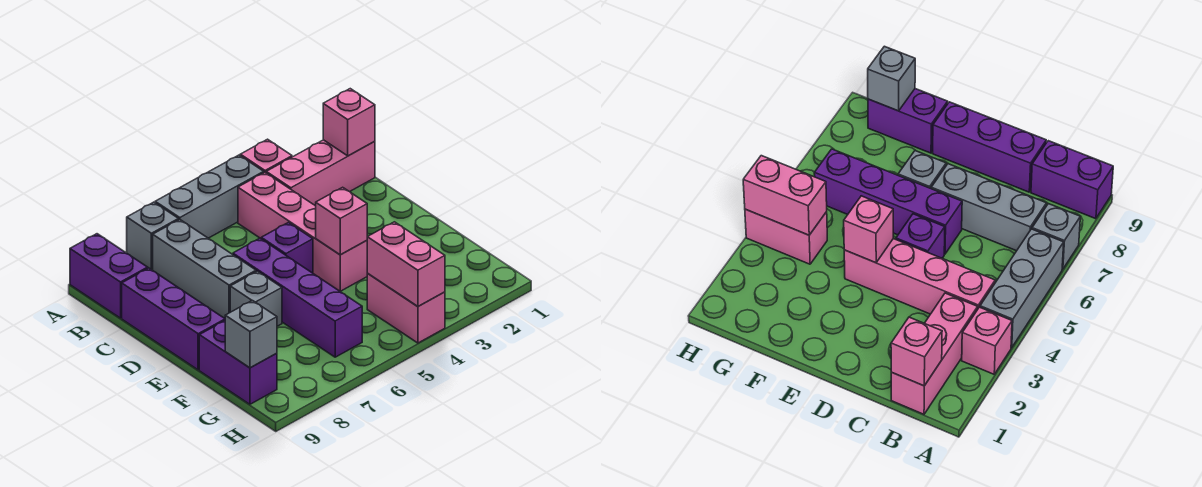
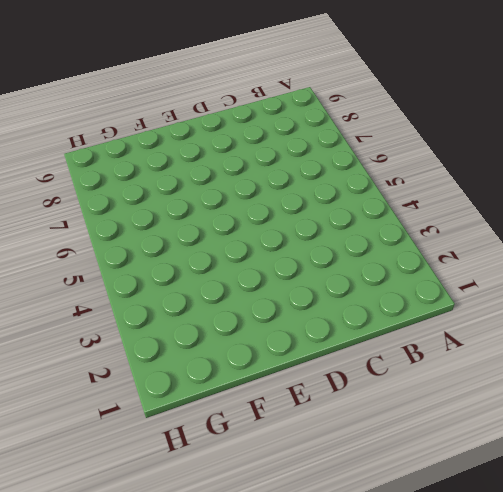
none -> pink brick A3 level 1
none -> grey brick A4:A6 level 1
none -> grey brick A7 level 1

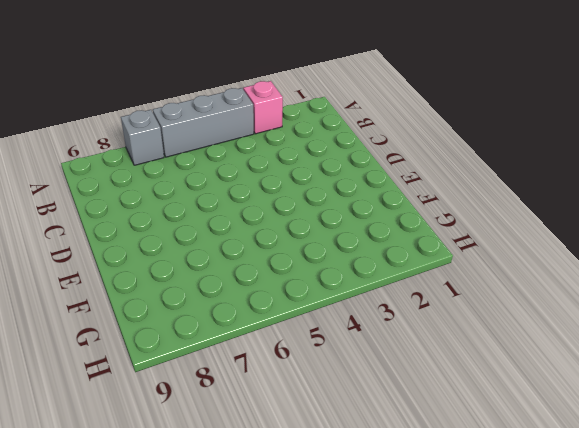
none -> purple brick A9:B9 level 1
none -> pink brick B1:B3 level 1
none -> pink brick B4:E4 level 1

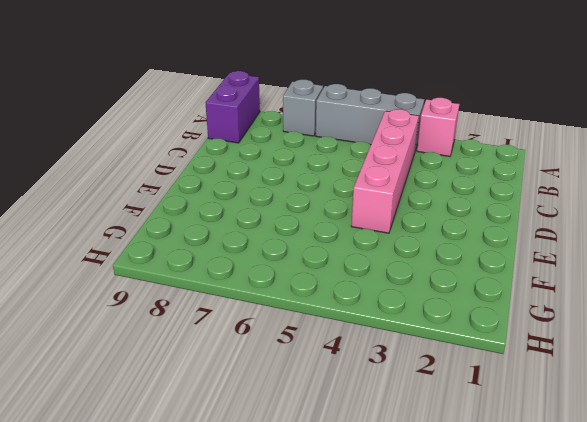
none -> pink brick B1:B3 level 1
none -> grey brick B7:D7 level 1
none -> purple brick C9:E9 level 1

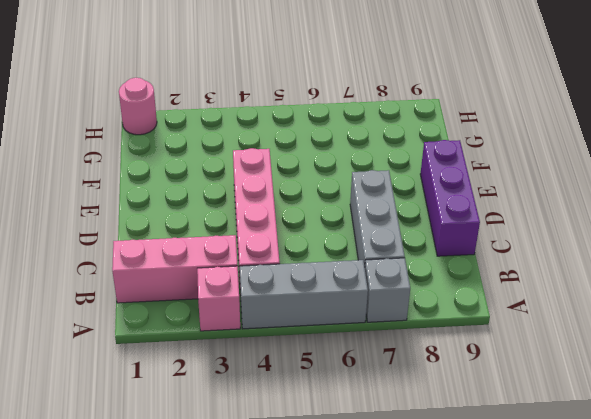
pink round brick H1 level 1 -> none
none -> purple brick A9:B9 level 1
none -> purple brick D5 level 1
none -> purple brick D6:G6 level 1

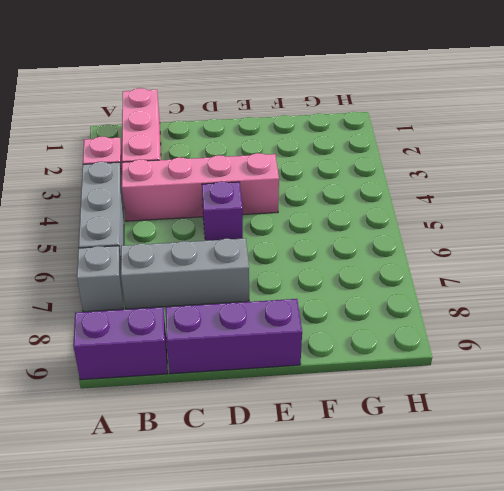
none -> purple brick D6:G6 level 1
none -> grey brick E7 level 1
none -> purple brick F9:G9 level 1

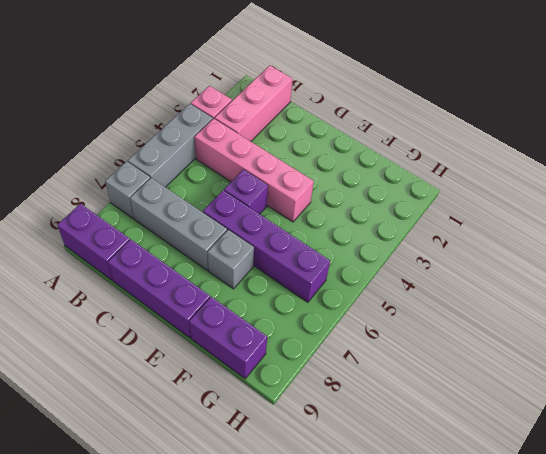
none -> pink brick G4:H4 level 1
none -> pink brick B1 level 2
none -> pink brick E4 level 2

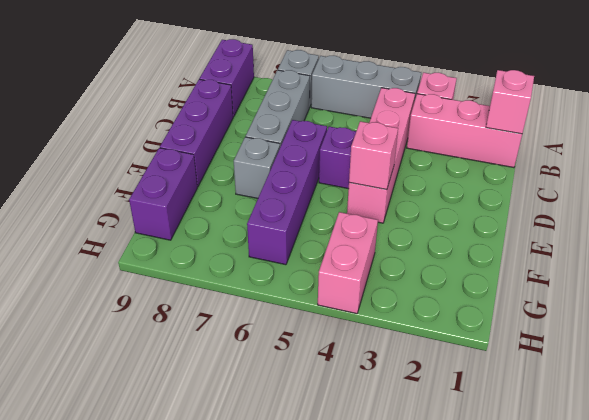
none -> pink brick G4:H4 level 2
none -> grey brick G9 level 2

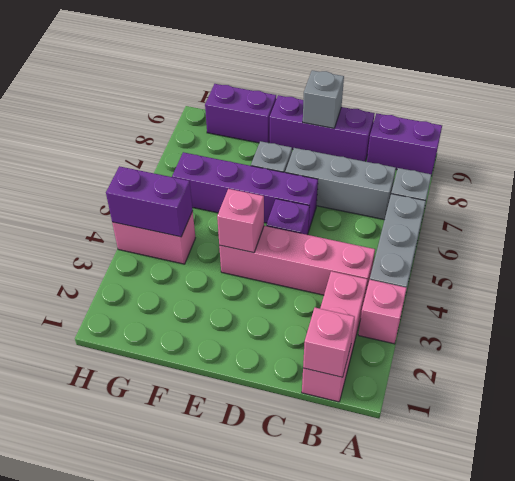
grey brick D9 level 2 -> grey brick G9 level 2
purple brick G4:H4 level 2 -> pink brick G4:H4 level 2

